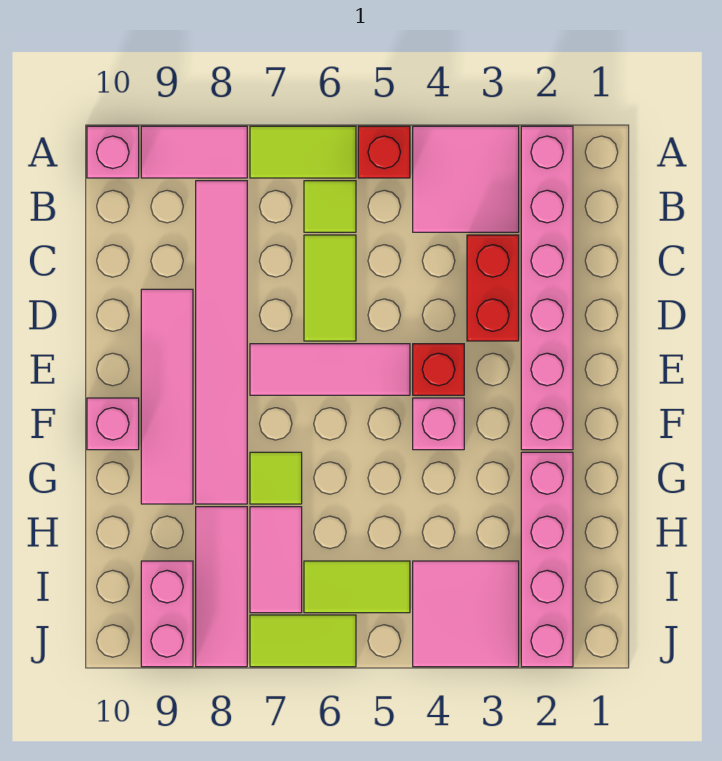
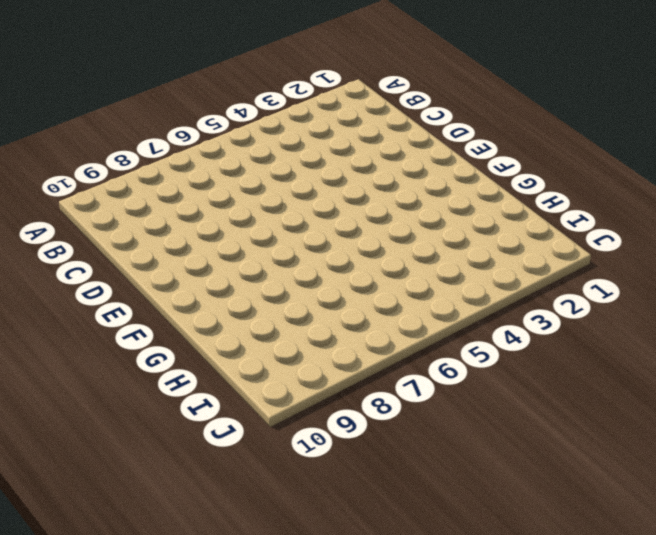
none -> pink brick A2:F2 level 1
none -> pink tile A3:B4 level 1
none -> red brick A5 level 1

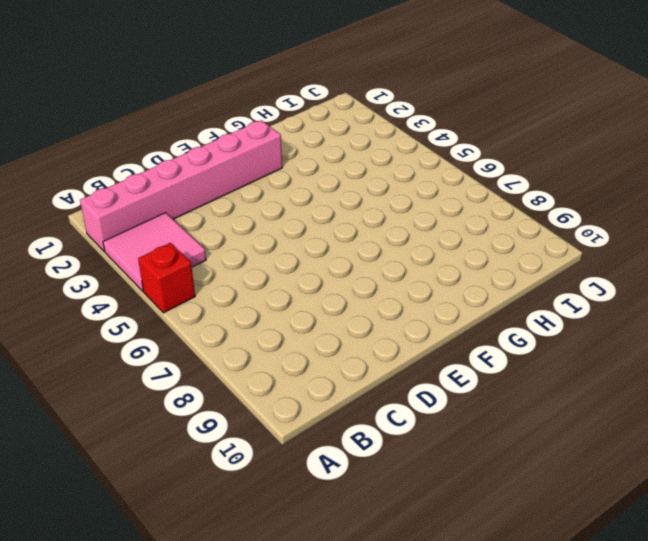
none -> lime tile A6:A7 level 1
none -> pink tile A8:A9 level 1
none -> pink brick A10 level 1

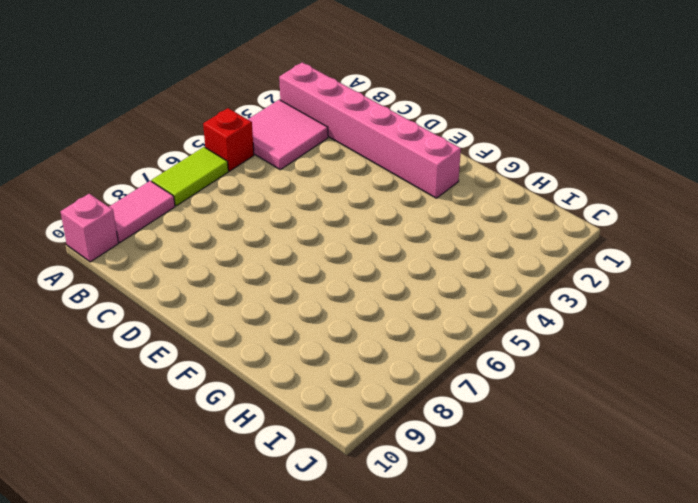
none -> lime tile B6 level 1
none -> pink tile B8:G8 level 1
none -> red brick C3:D3 level 1

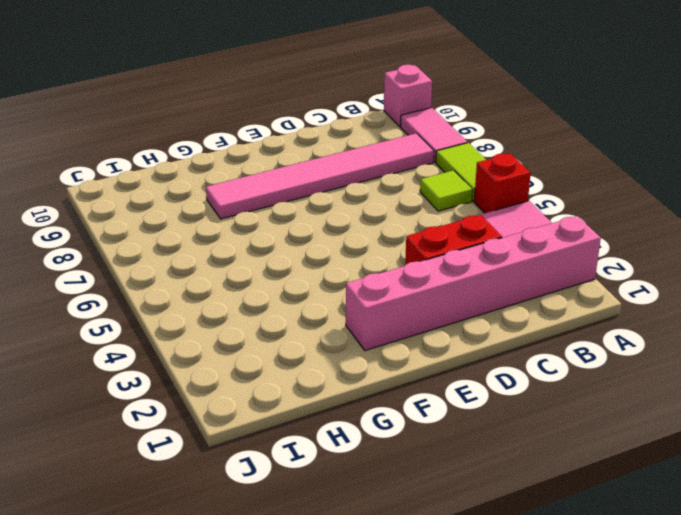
none -> lime tile C6:D6 level 1
none -> pink tile D9:G9 level 1
none -> red brick E4 level 1

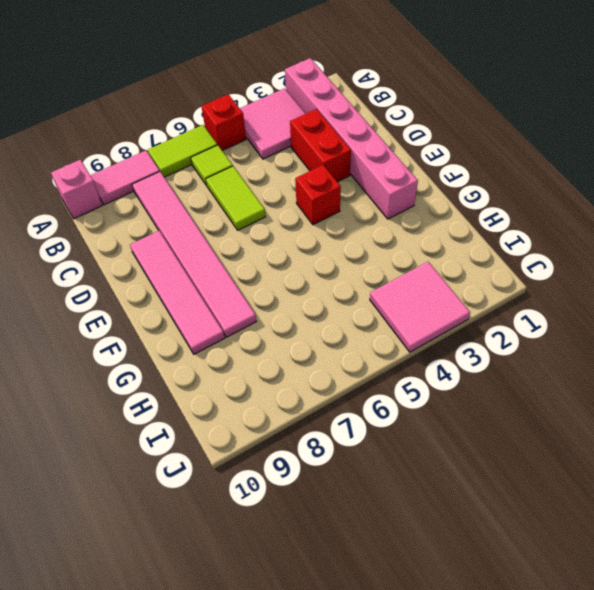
none -> pink tile E5:E7 level 1
none -> pink brick F4 level 1
none -> pink brick F10 level 1

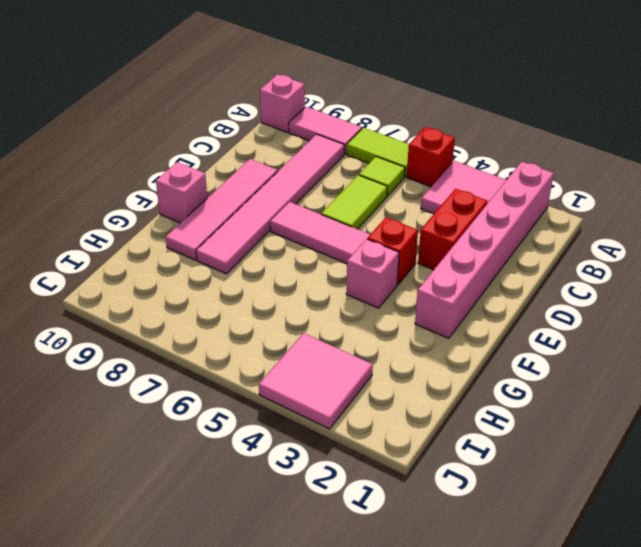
none -> pink brick G2:J2 level 1
none -> lime tile G7 level 1
none -> pink tile H7:I7 level 1

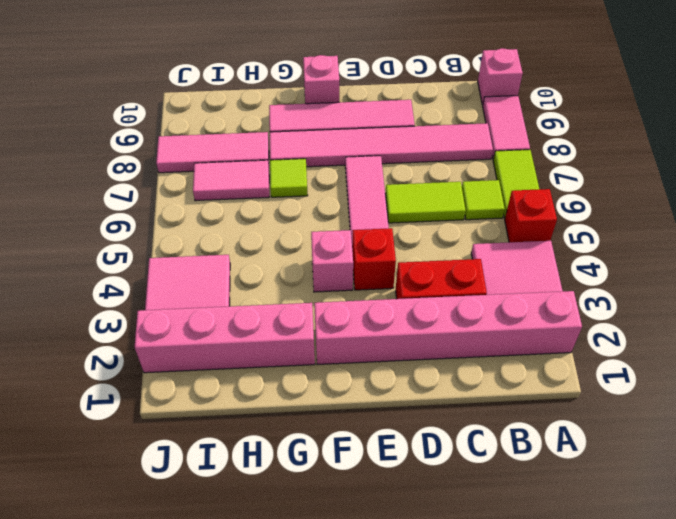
none -> lime tile I5:I6 level 1
none -> pink brick I9:J9 level 1
none -> lime tile J6:J7 level 1

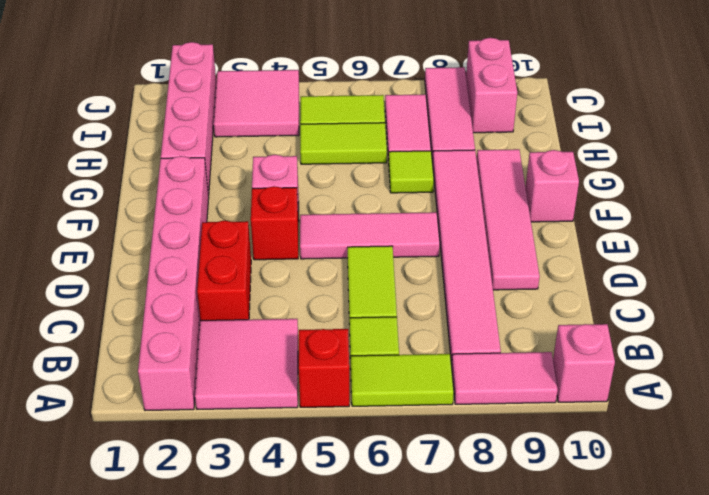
lime tile H5:H6 level 1 -> lime tile J6:J7 level 1

